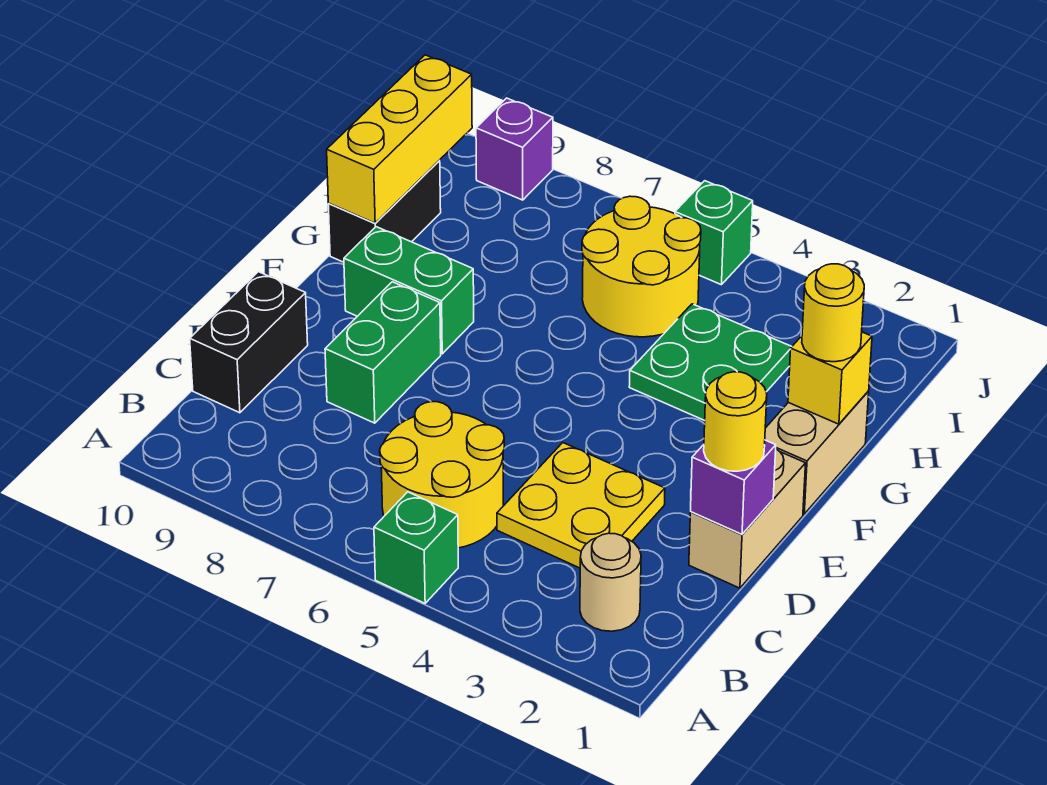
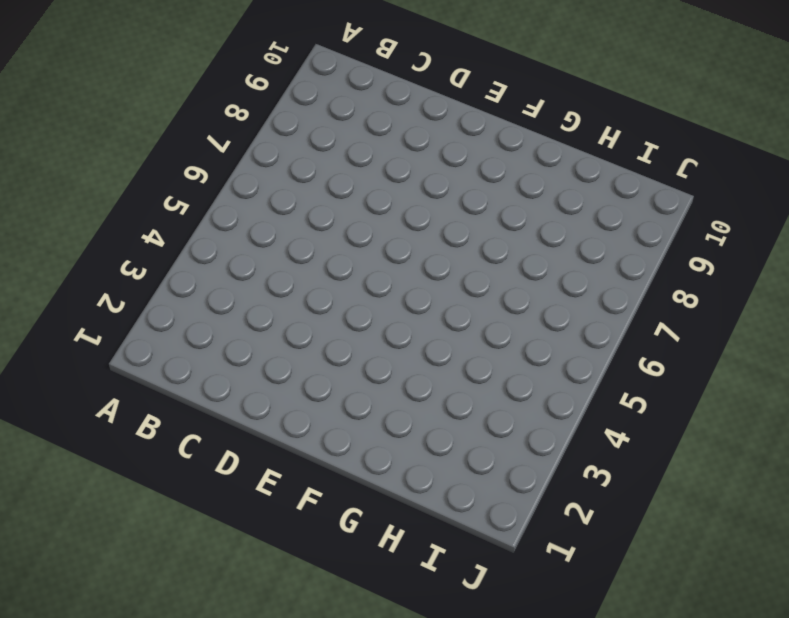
none -> green brick A5 level 1
none -> tan round brick B2 level 1
none -> yellow round brick B5:C6 level 1

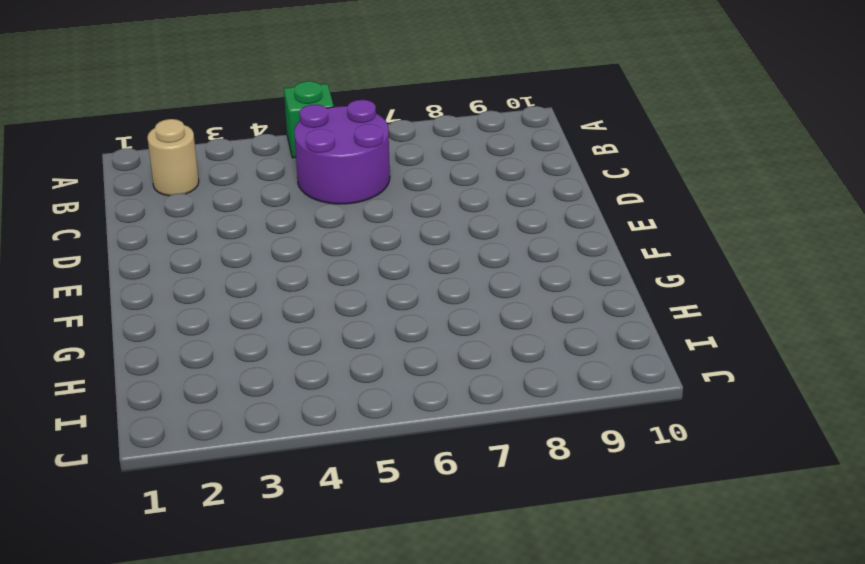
purple round brick B5:C6 level 1 -> yellow round brick B5:C6 level 1
none -> yellow plate C3:D4 level 1
none -> black brick C10:D10 level 1
none -> tan brick D1:E1 level 1

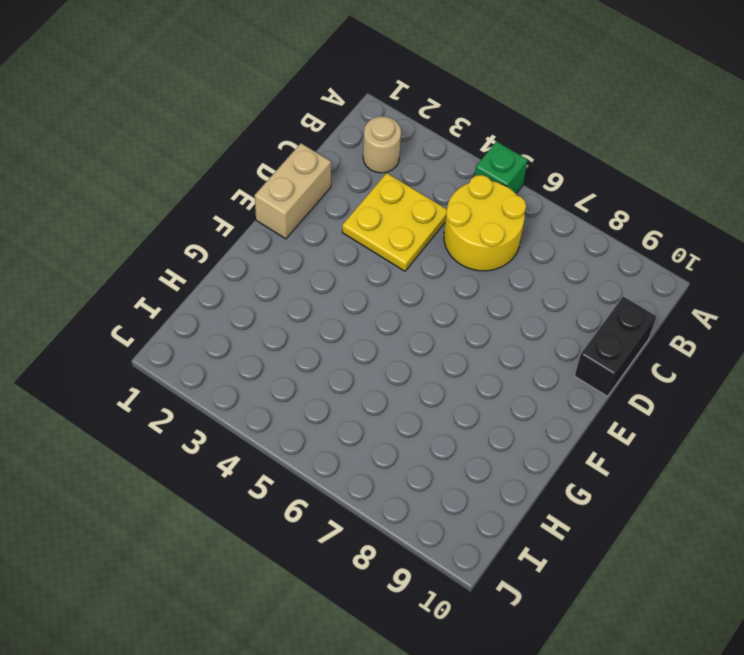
none -> green brick D8:E8 level 1
none -> tan brick F1:G1 level 1
none -> green brick F8:F9 level 1

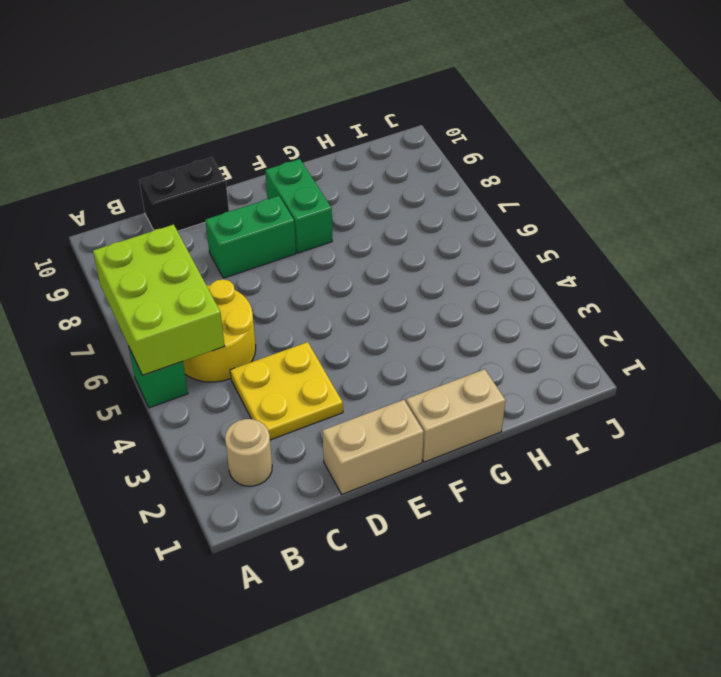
lime brick A5:B7 level 2 -> none
none -> green plate G3:H4 level 1
none -> black brick G10:H10 level 1
none -> yellow round brick H5:I6 level 1

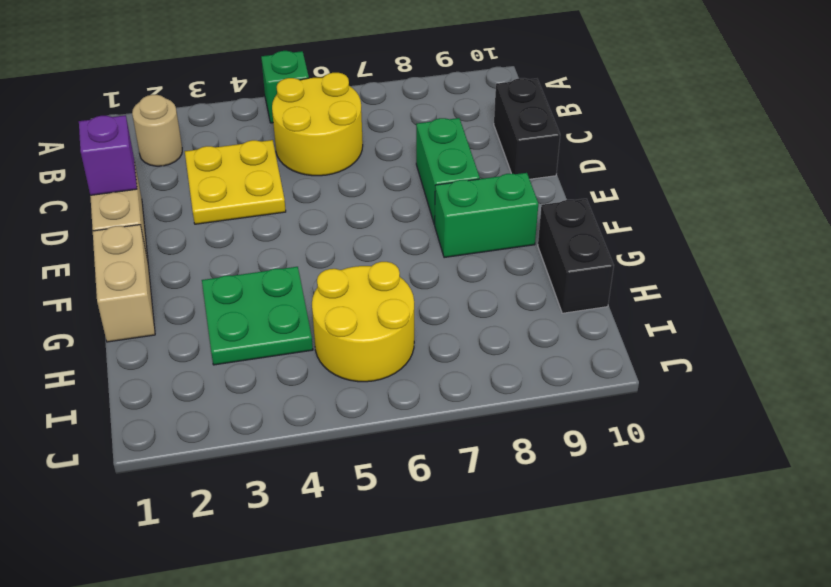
none -> green brick J5 level 1
none -> purple brick J9 level 1
none -> yellow brick G1 level 2

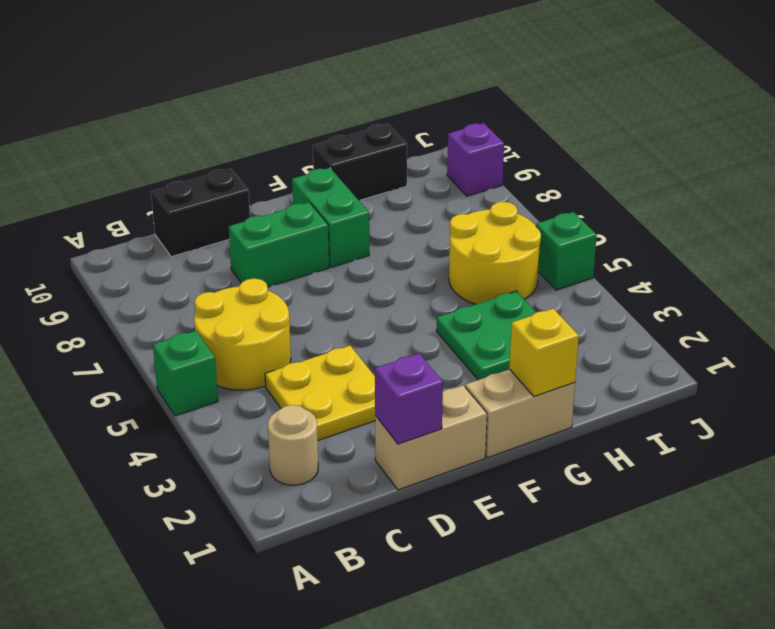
none -> yellow brick G10:I10 level 2
none -> yellow round brick D1 level 3
none -> yellow round brick G1 level 3

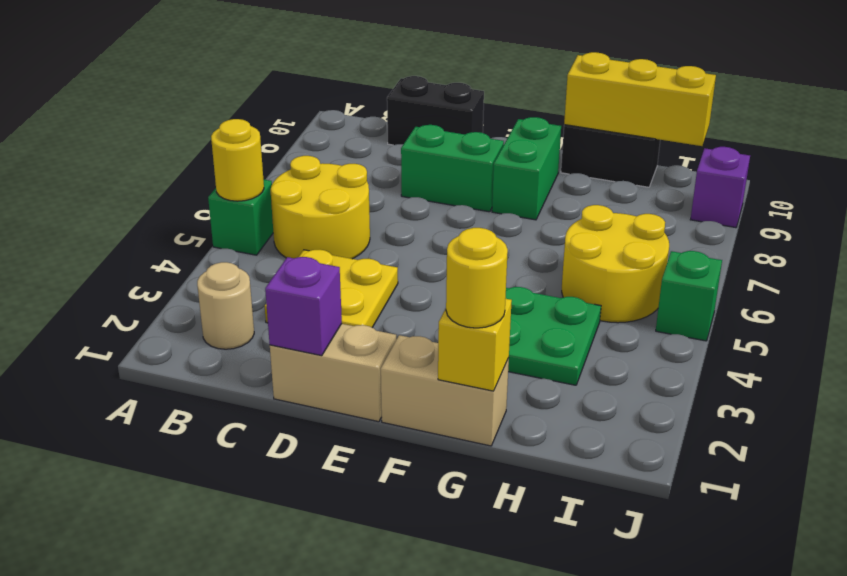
yellow round brick A5 level 2 -> yellow round brick D1 level 3

